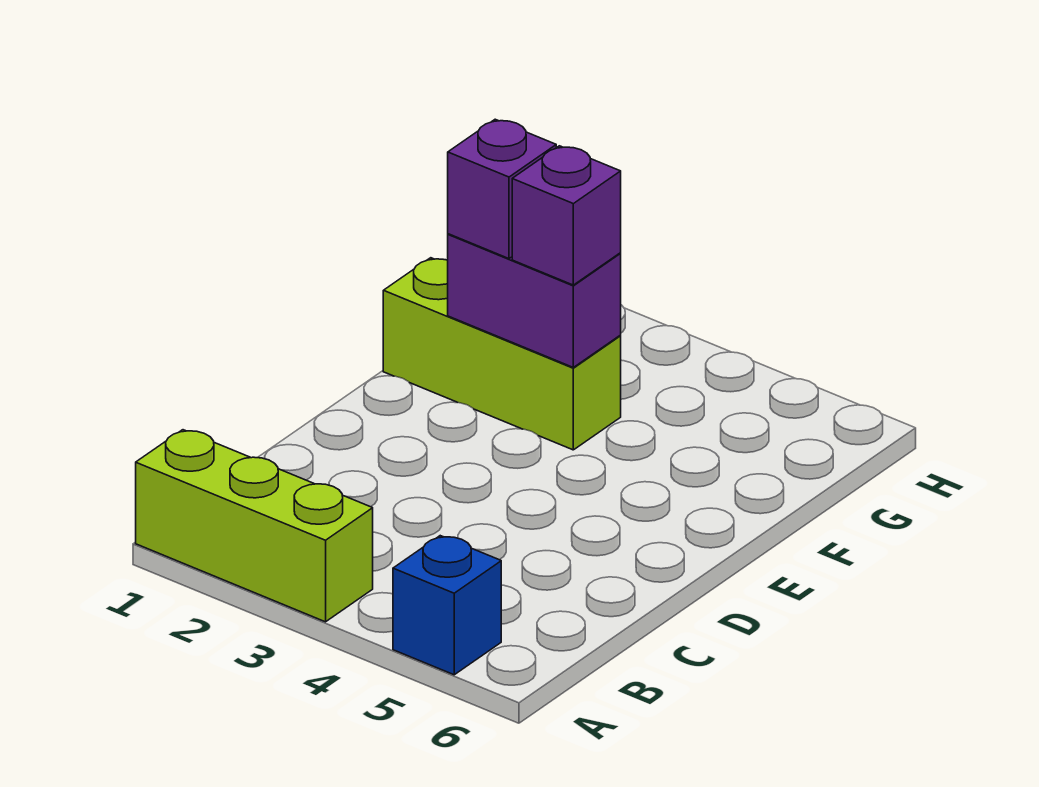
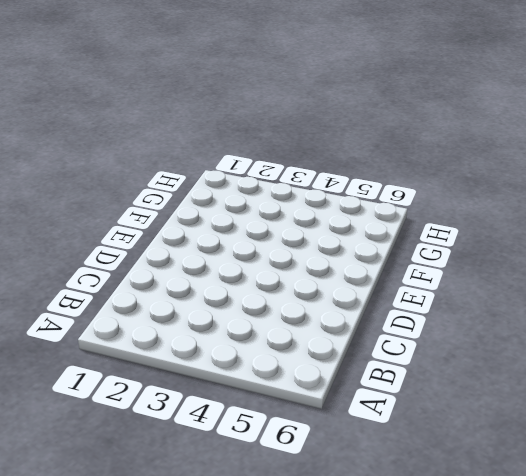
none -> lime brick A1:A3 level 1
none -> blue brick A5 level 1

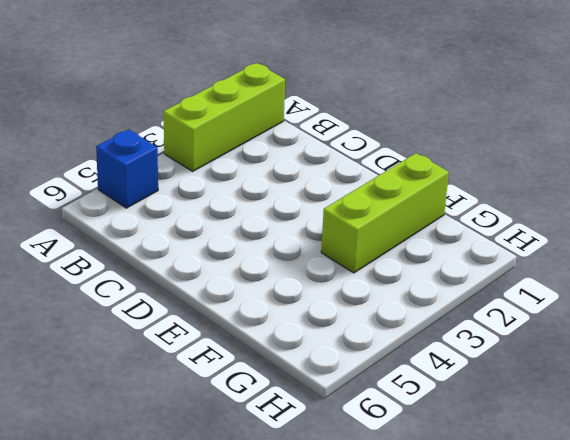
none -> purple brick F2:F3 level 2
none -> purple brick F2 level 3

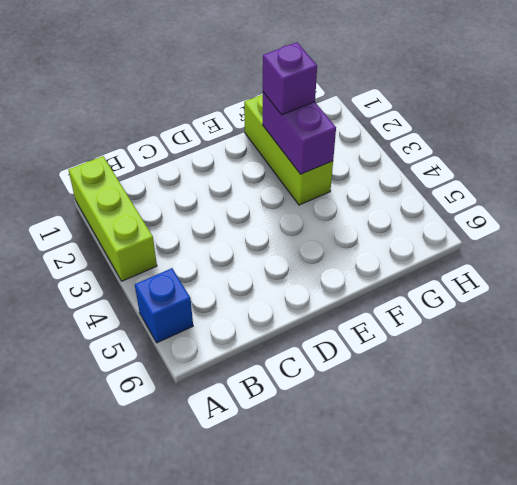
none -> purple brick F3 level 3

